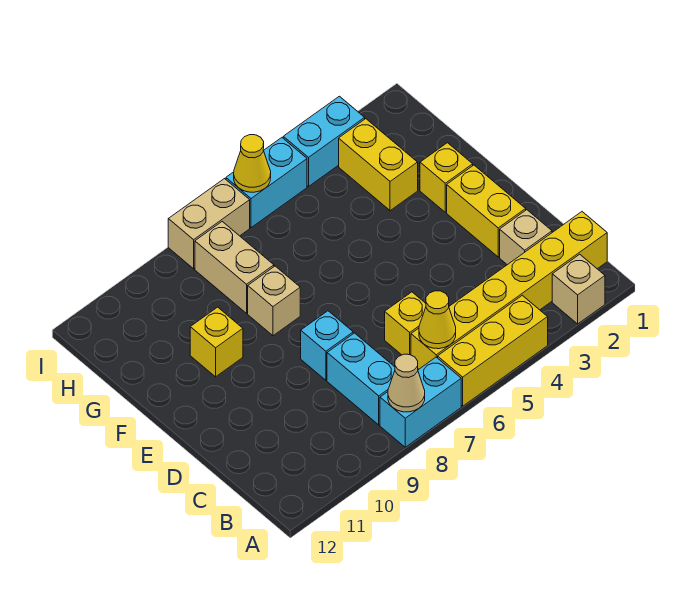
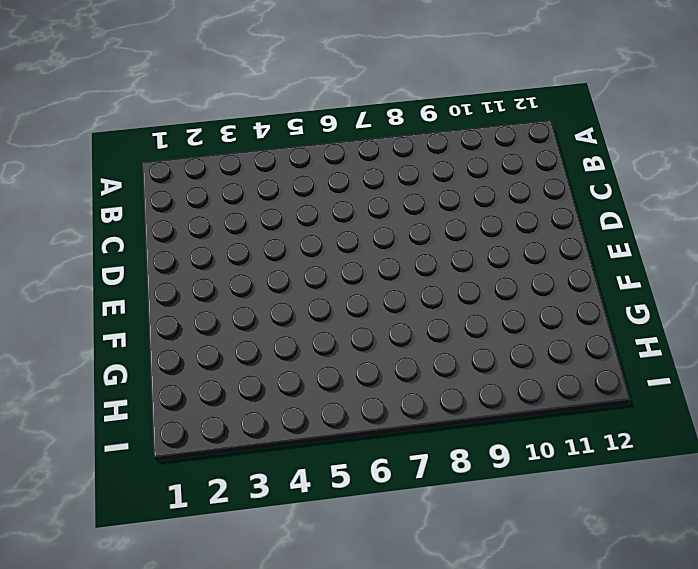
none -> tan brick A2 level 1
none -> yellow brick A4:A6 level 1
none -> cyan brick A7:A8 level 1

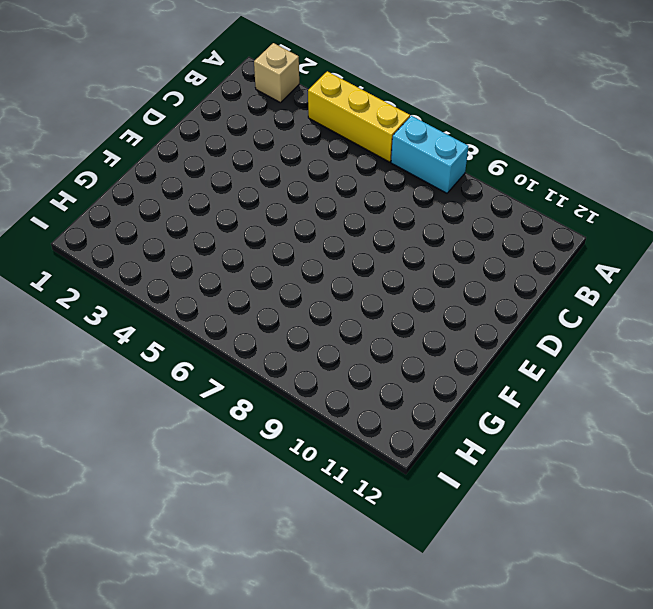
none -> yellow brick B1:B6 level 1
none -> cyan brick B8:C8 level 1
none -> tan brick C2 level 1

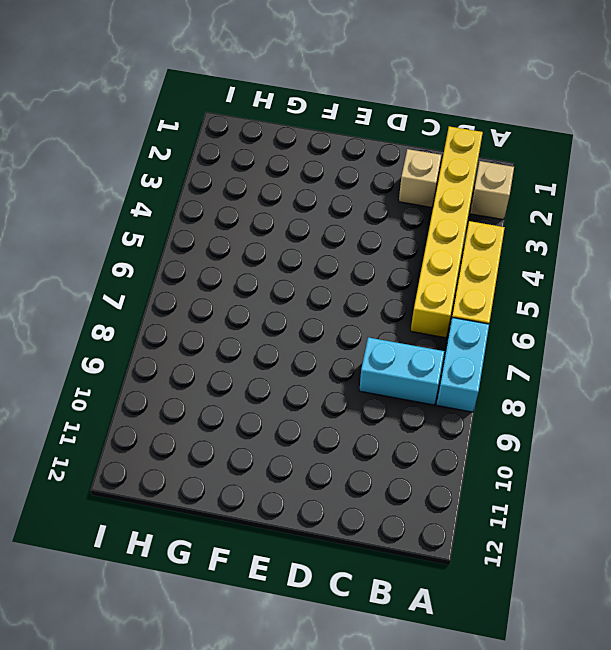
none -> yellow brick C6 level 1
none -> yellow brick D2:E2 level 1
none -> cyan brick D8 level 1

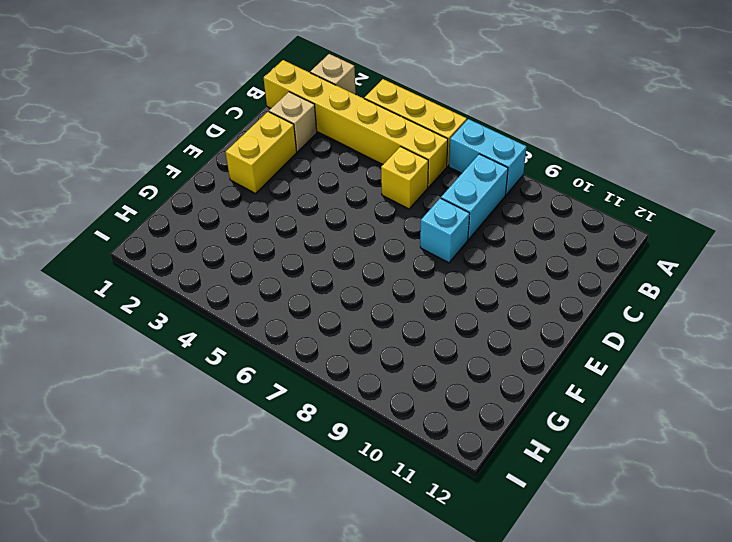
none -> yellow brick F2 level 1
none -> tan brick F8 level 1
none -> yellow brick F10 level 1

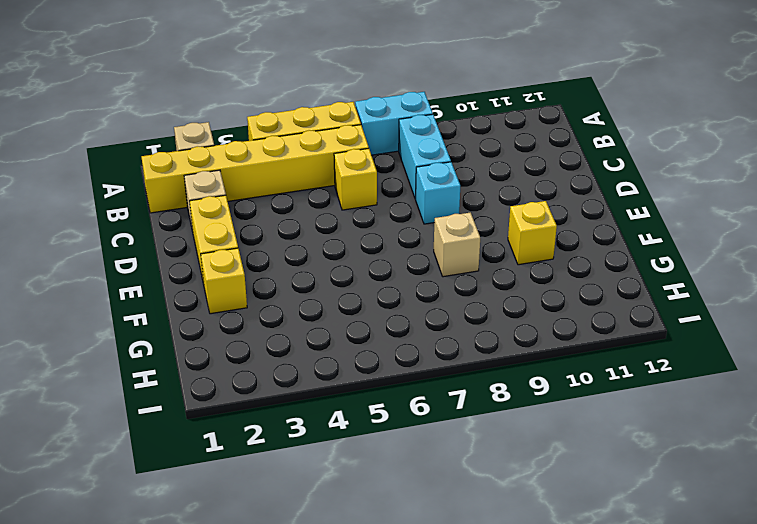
none -> yellow brick G3:H3 level 1
none -> tan brick G8:H8 level 1
none -> cyan brick I3:I4 level 1

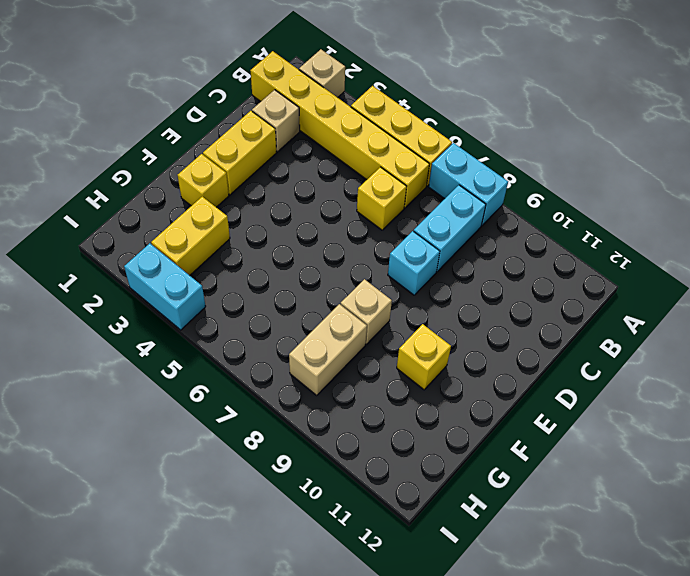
none -> cyan brick I5:I6 level 1
none -> tan brick I7:I8 level 1
none -> tan cone A8 level 2

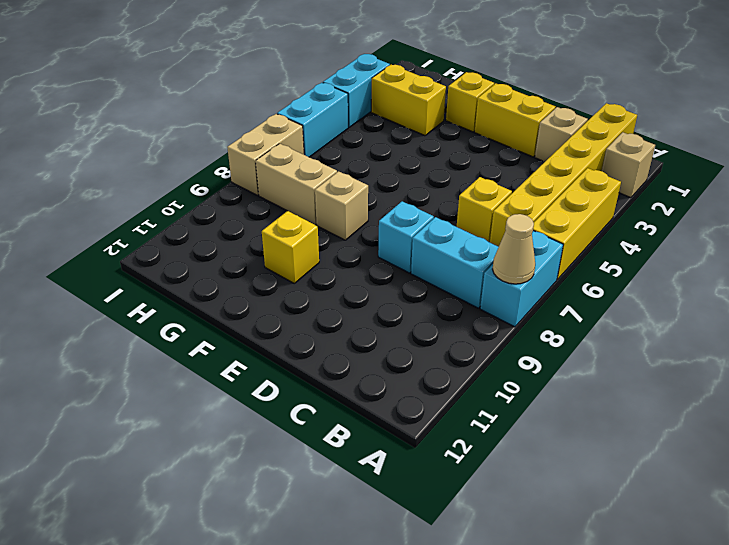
none -> yellow cone B6 level 2
none -> yellow cone I6 level 2

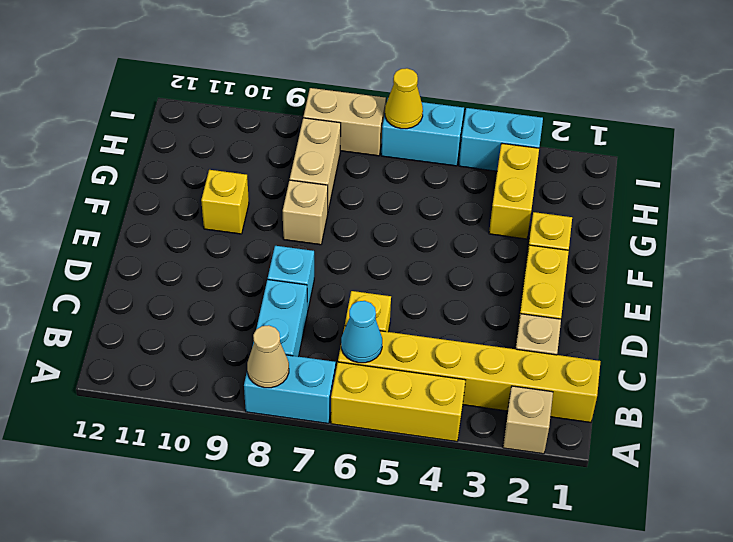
cyan cone B6 level 2 -> yellow cone B6 level 2

